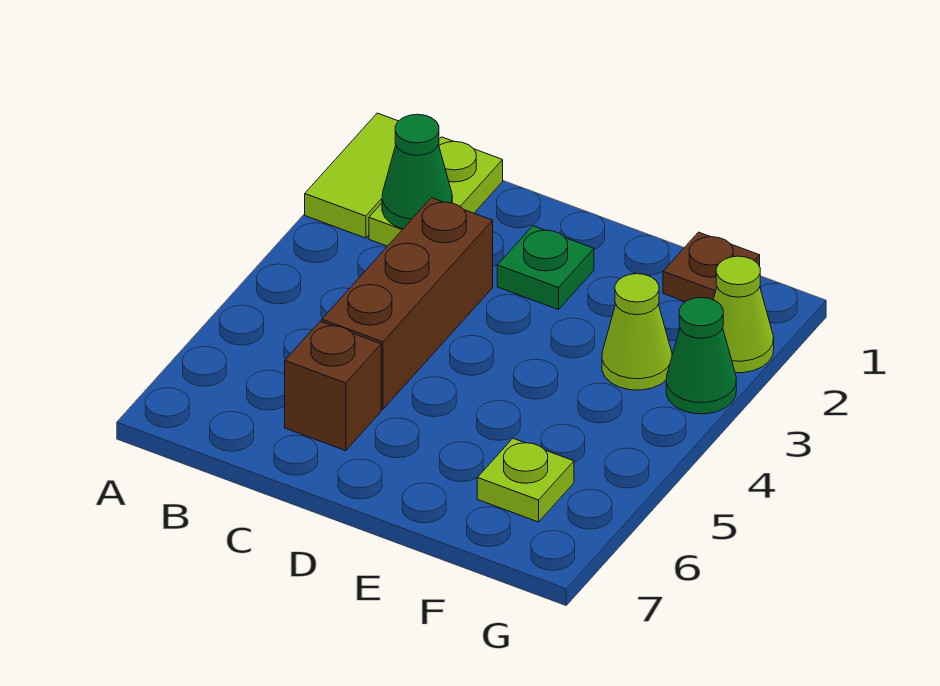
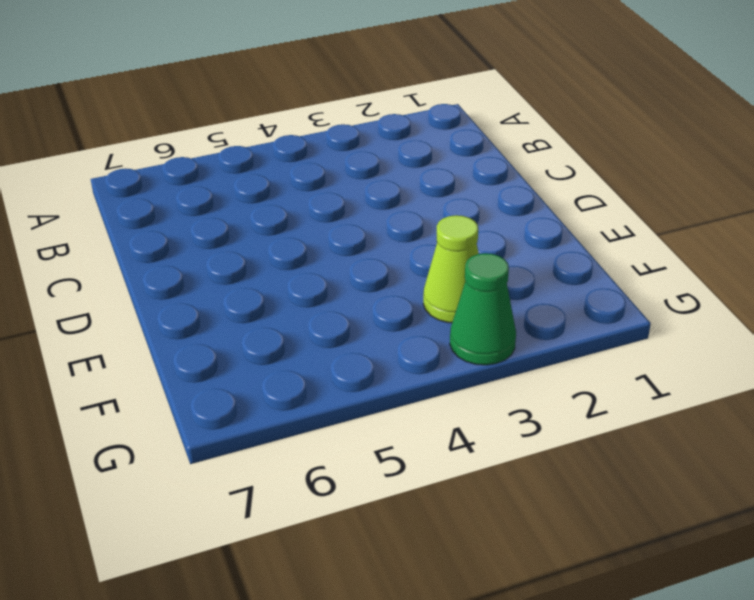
none -> lime tile A1:A2 level 1
none -> lime plate B1:B2 level 1

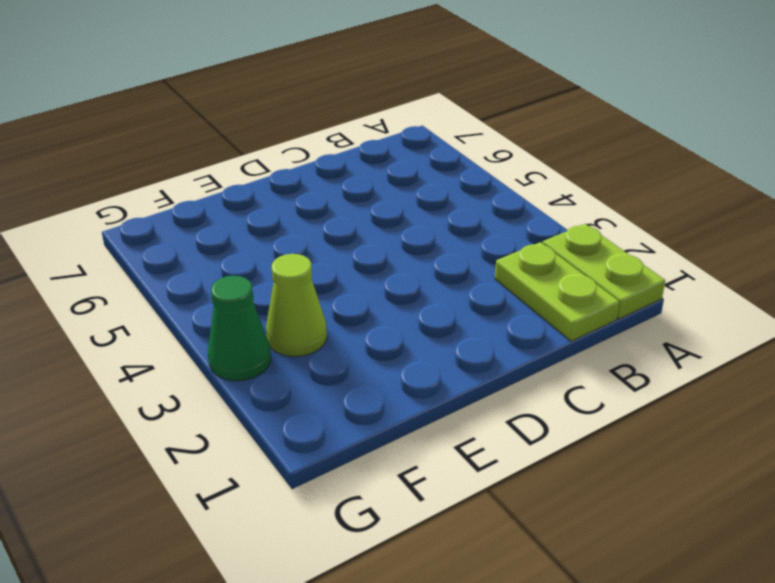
lime plate A1:A2 level 1 -> lime tile A1:A2 level 1
none -> brown brick C3:C5 level 1
none -> brown brick C6 level 1

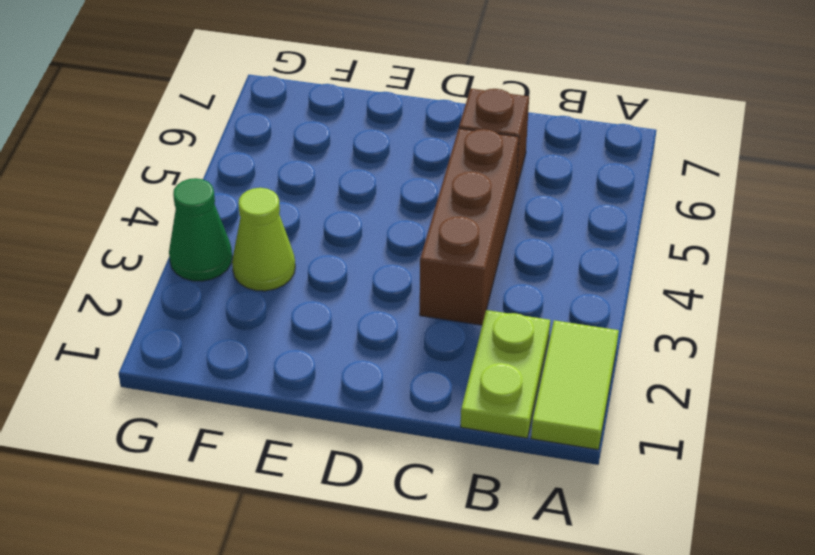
none -> green plate D2 level 1
none -> brown plate F1 level 1

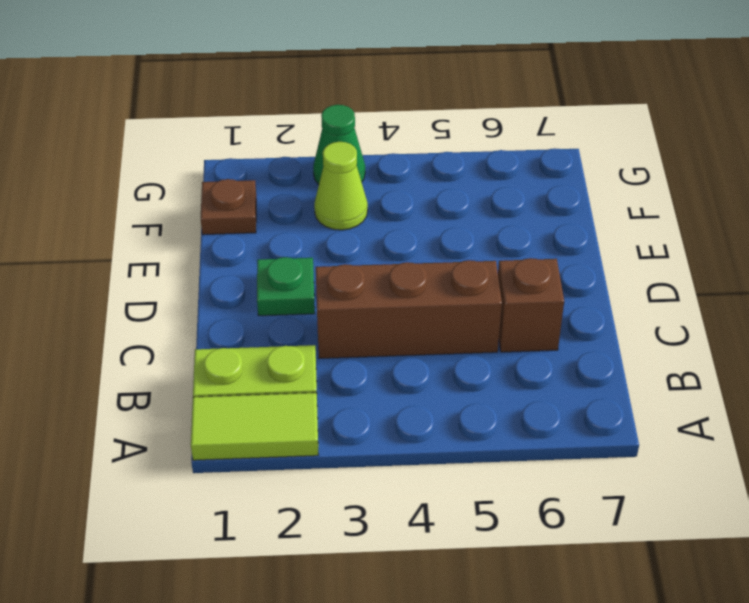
none -> lime plate F6 level 1
none -> lime cone G2 level 1

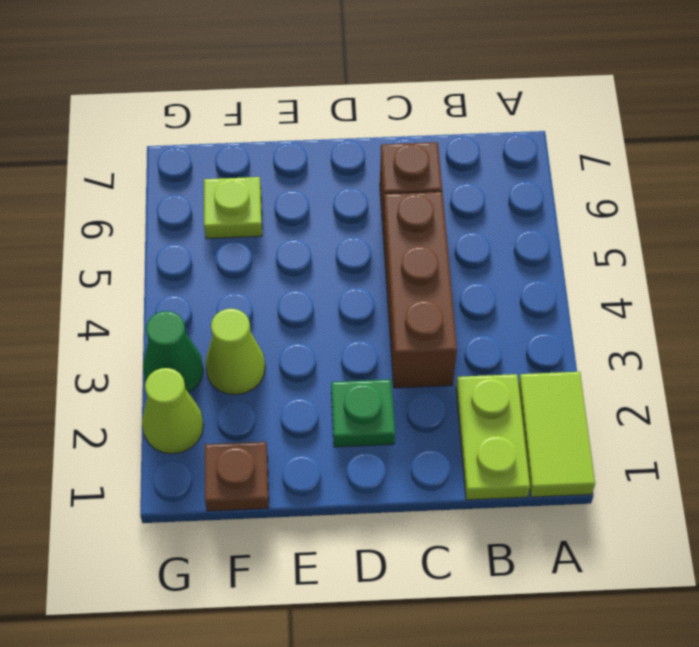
none -> green cone B2 level 2

